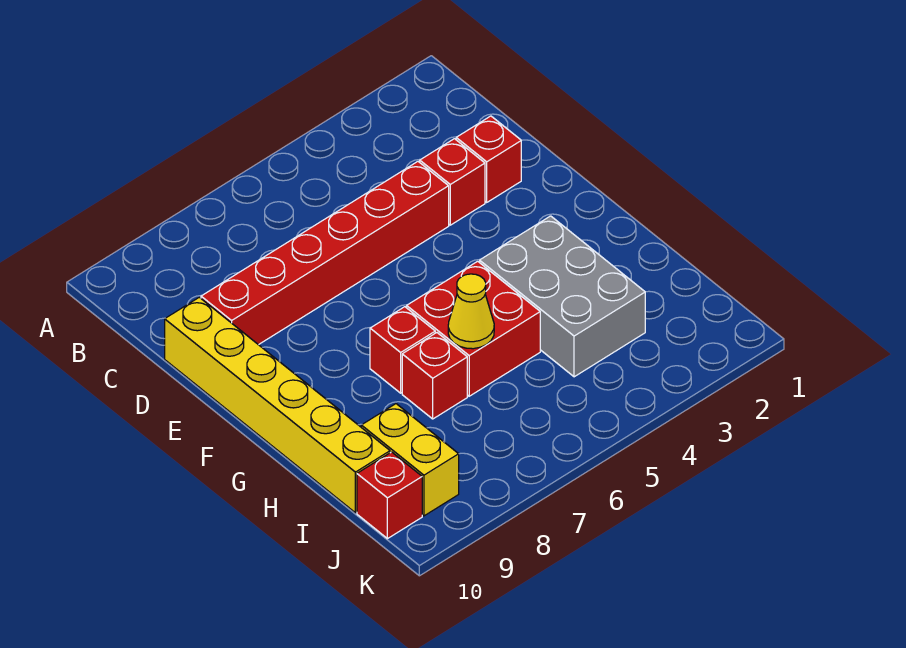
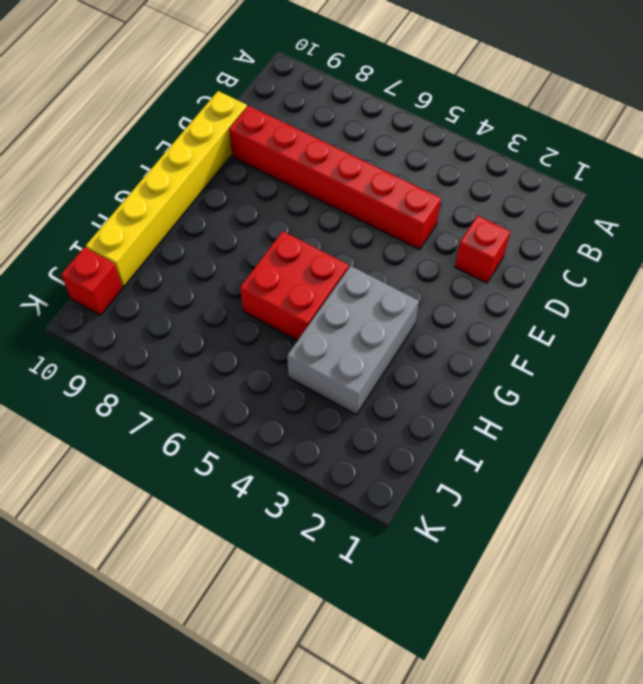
none -> red brick D3 level 1
none -> red brick G7 level 1

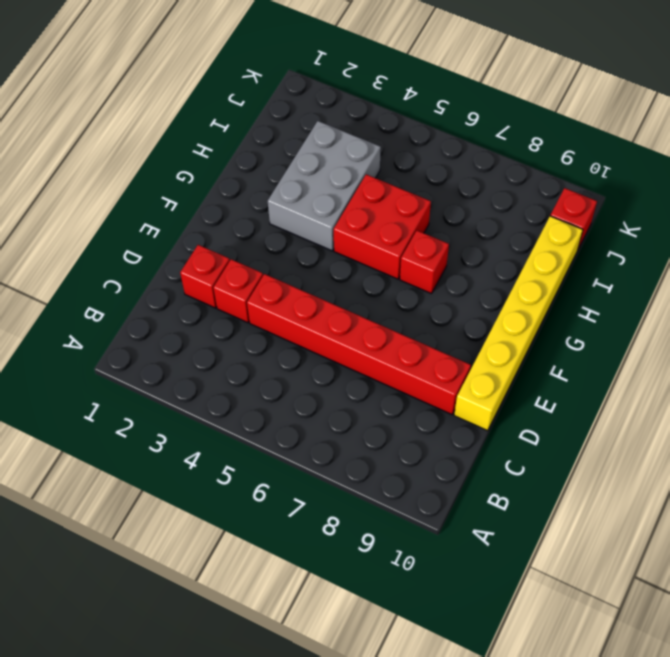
none -> red brick H7 level 1
none -> yellow brick I9:J9 level 1

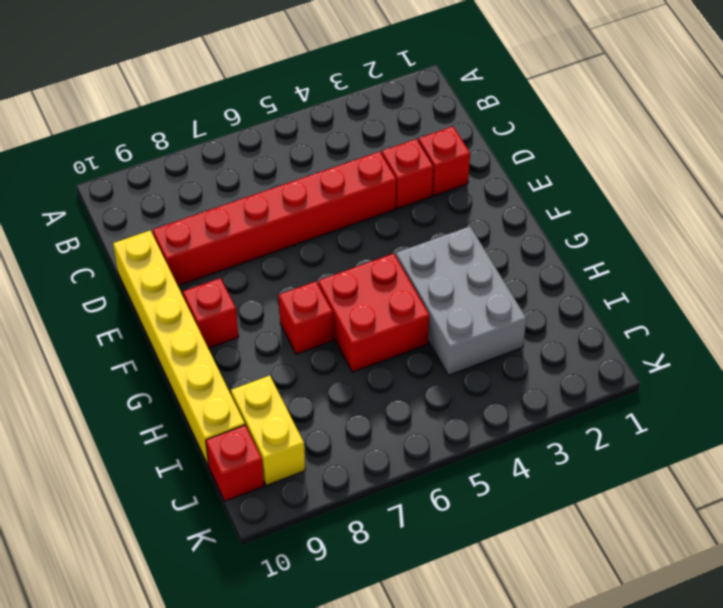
red brick F9 level 1 -> red brick H7 level 1
none -> yellow cone H6 level 2

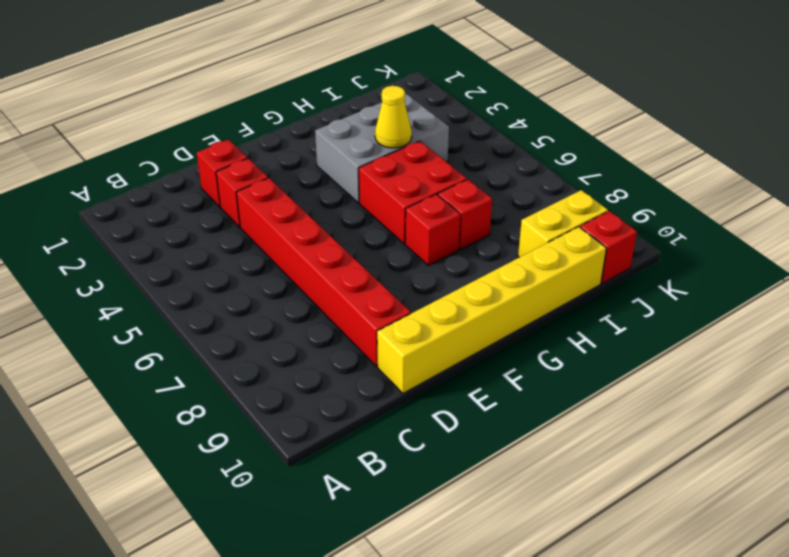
yellow cone H4 level 2 -> yellow cone H6 level 2

